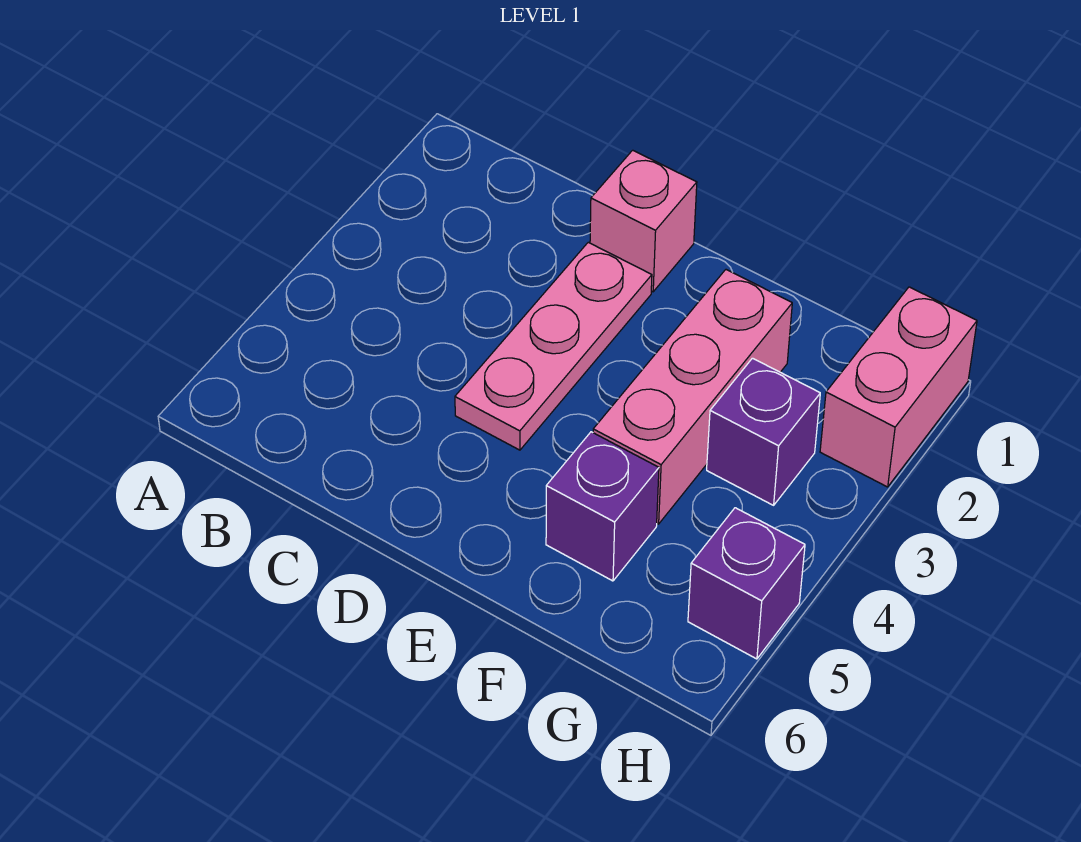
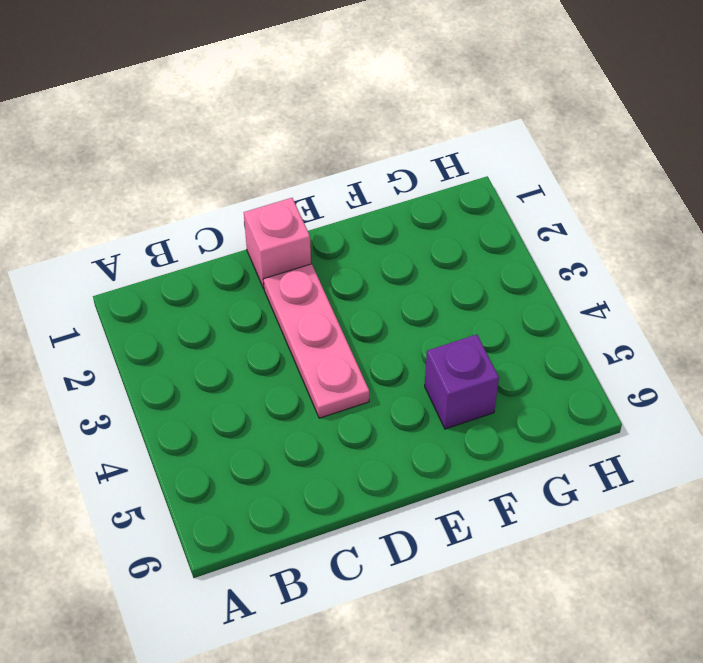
none -> pink brick F2:F4 level 1
none -> purple brick G3 level 1

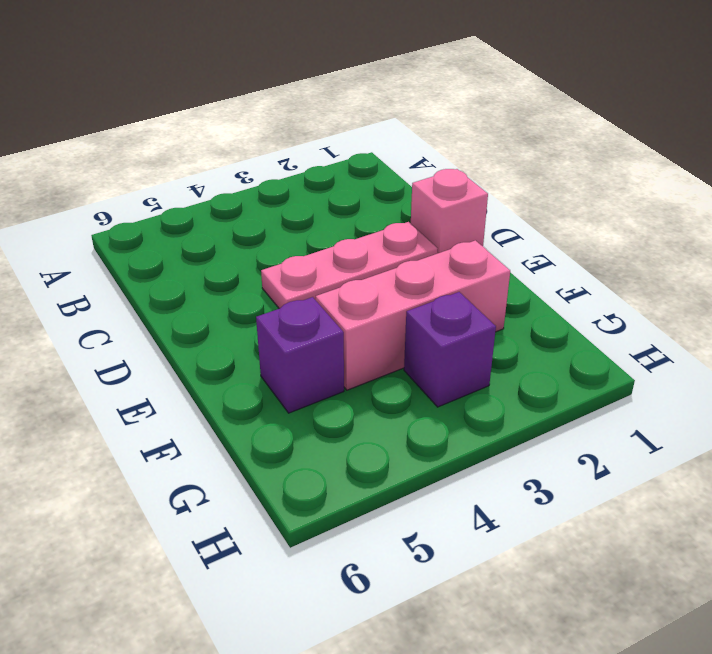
none -> pink brick H1:H2 level 1
none -> purple brick H5 level 1

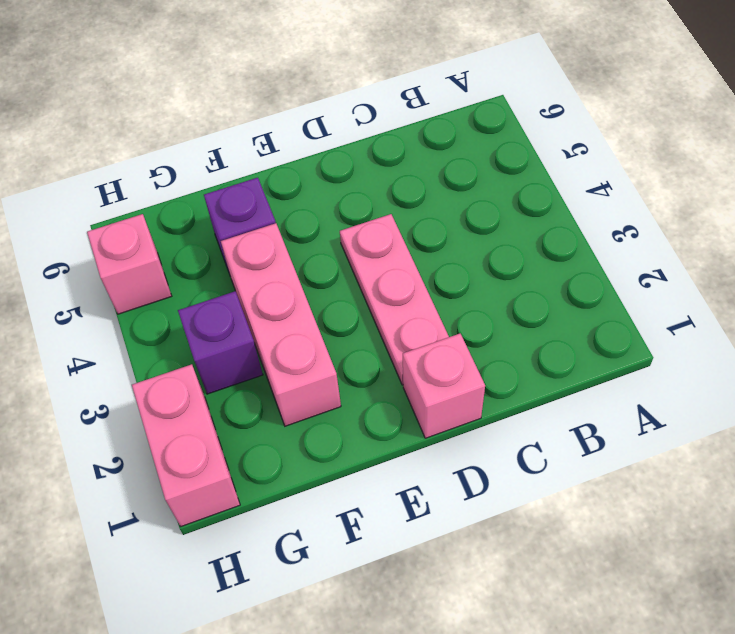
pink brick H5 level 1 -> purple brick H5 level 1

